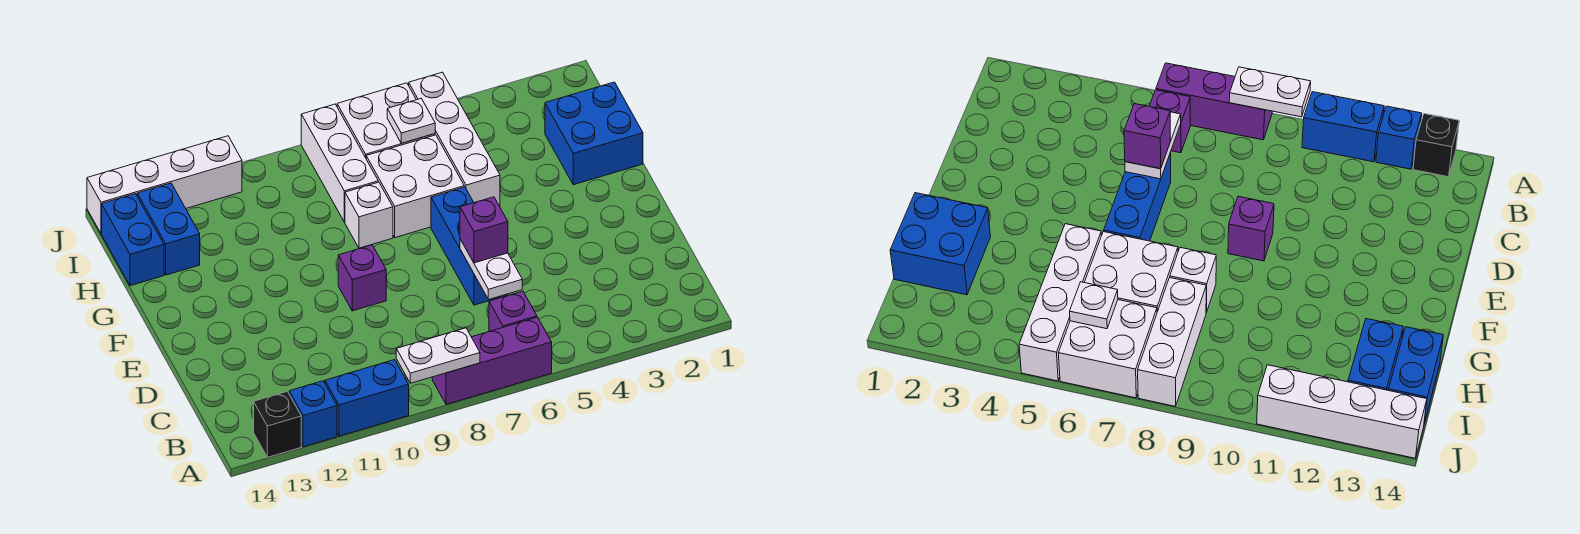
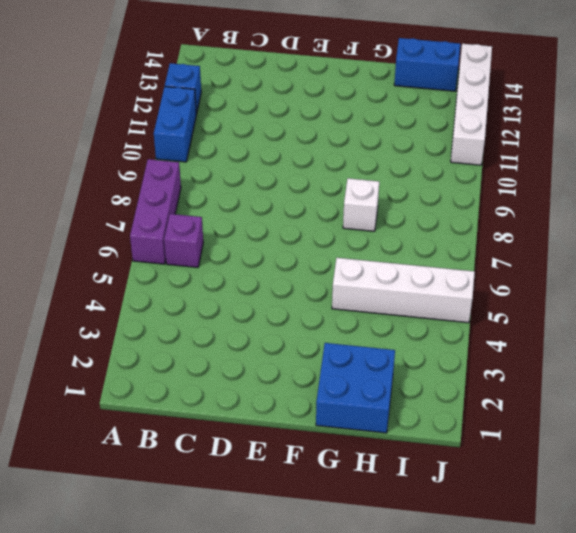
none -> black brick A13 level 1
none -> blue brick D6:F6 level 1
none -> purple brick E9 level 1

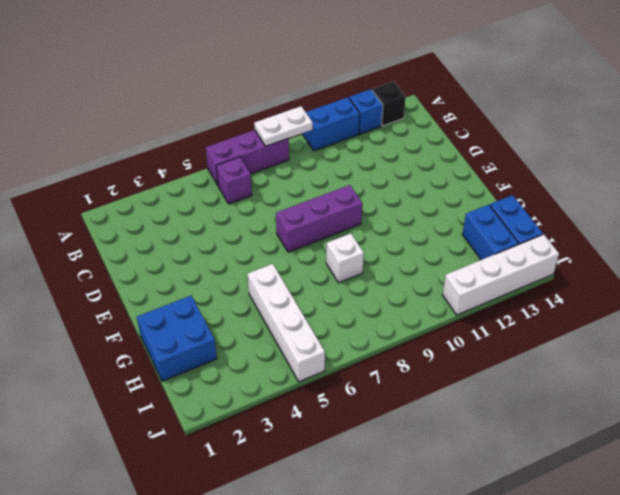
purple brick E7:E9 level 1 -> purple brick E9 level 1
none -> blue brick D6:F6 level 1
none -> white brick G6:H7 level 1
none -> white brick H8:J8 level 1

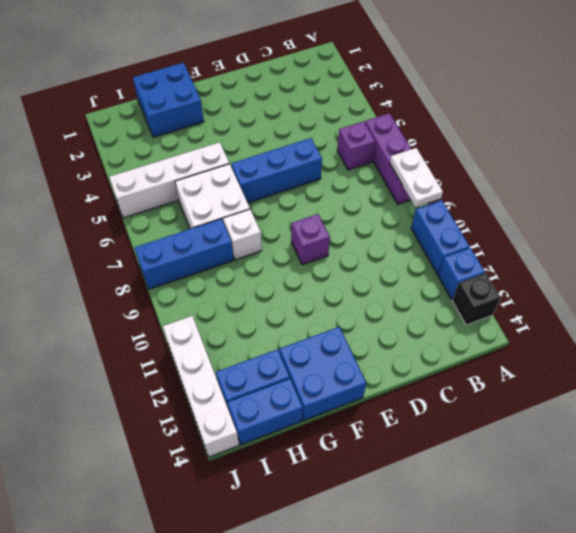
blue brick F13:G14 level 1 -> none
blue brick H8:J8 level 1 -> white brick H8:J8 level 1
none -> white brick I6:J7 level 1
none -> white plate C6:D6 level 2
none -> white plate I6 level 2

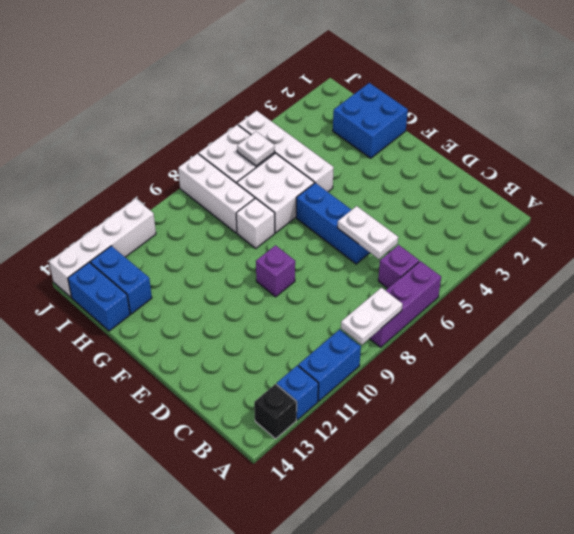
none -> purple brick D6 level 3

